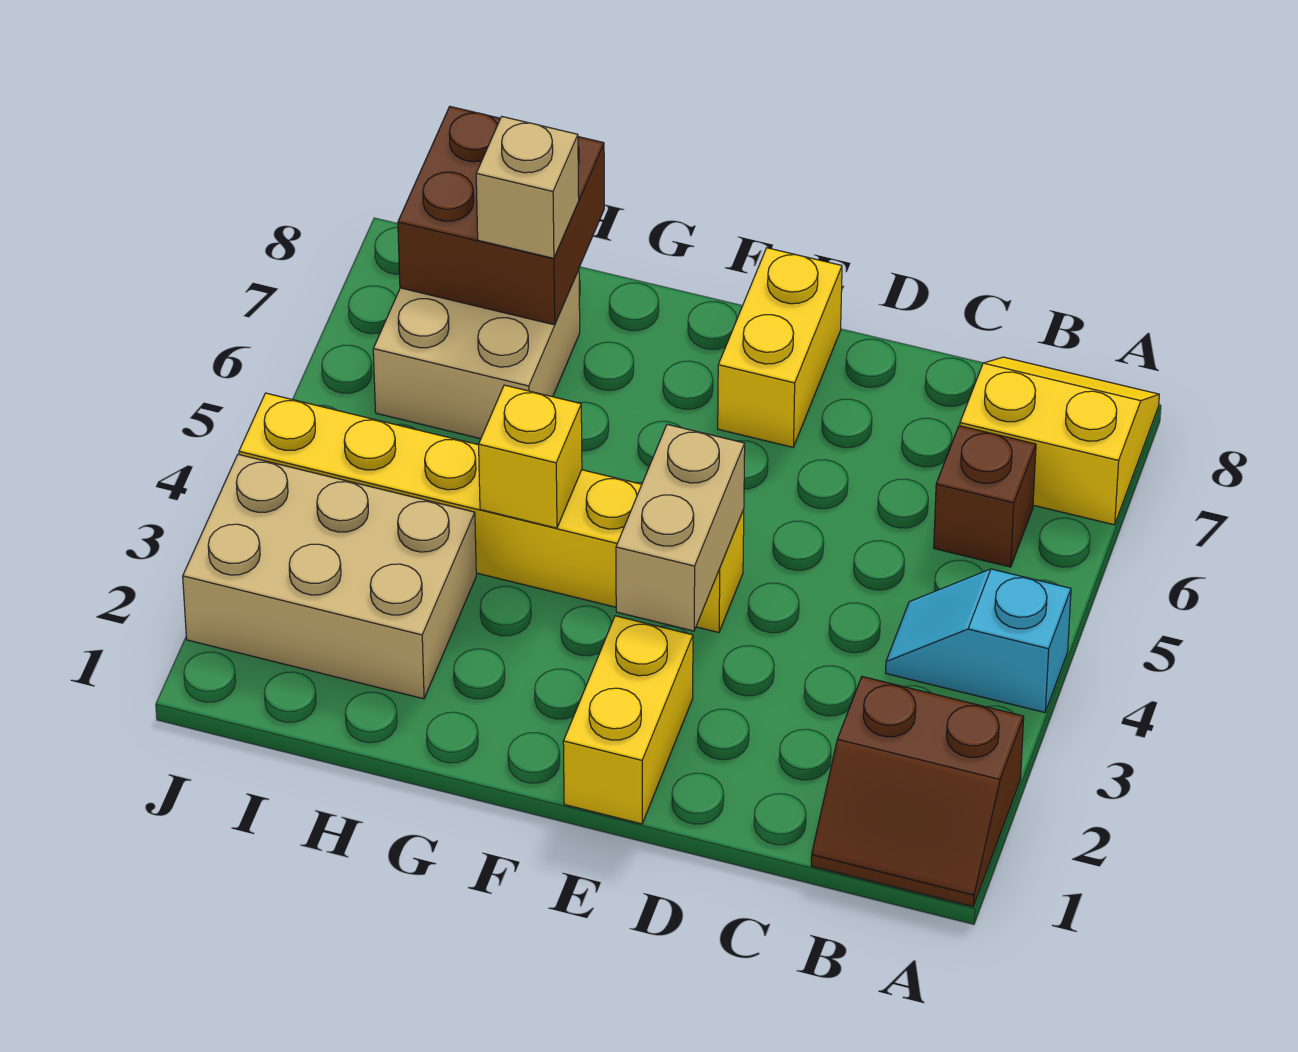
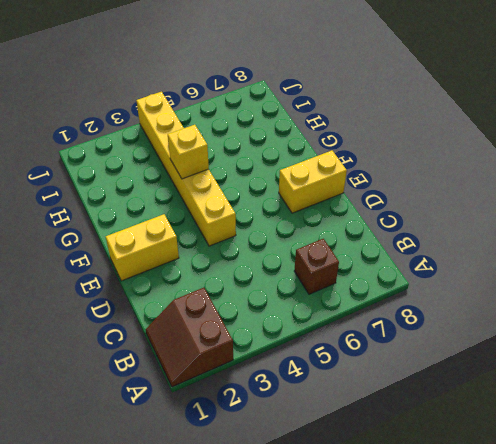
none -> cyan slope A4:B4 level 1 top A
none -> yellow slope A7:B8 level 1 top 7
none -> tan brick H2:J3 level 1

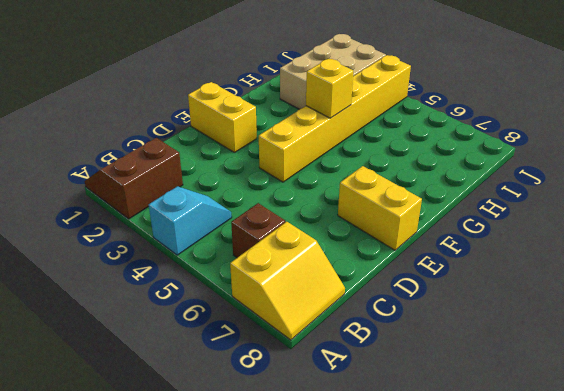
none -> tan brick H6:I7 level 1
none -> tan brick E3:E4 level 2
none -> brown brick H7:I8 level 2

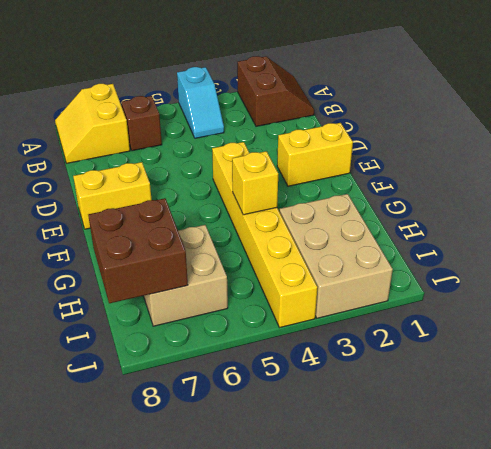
none -> tan brick E3:E4 level 2
none -> tan brick H7 level 3

